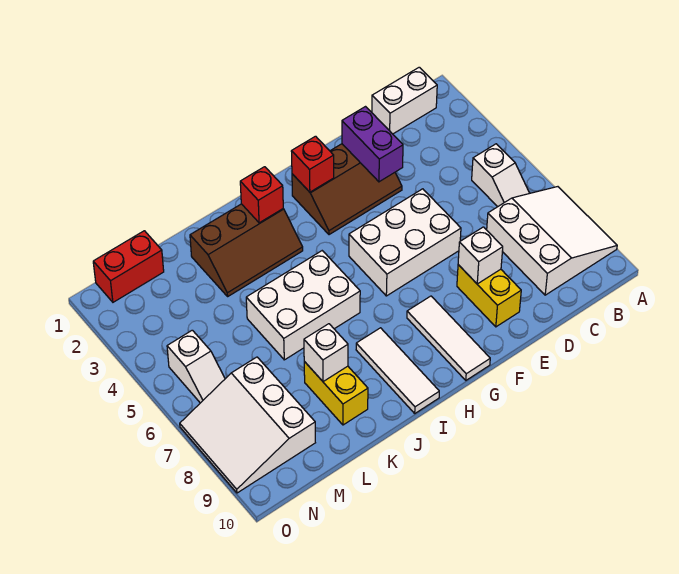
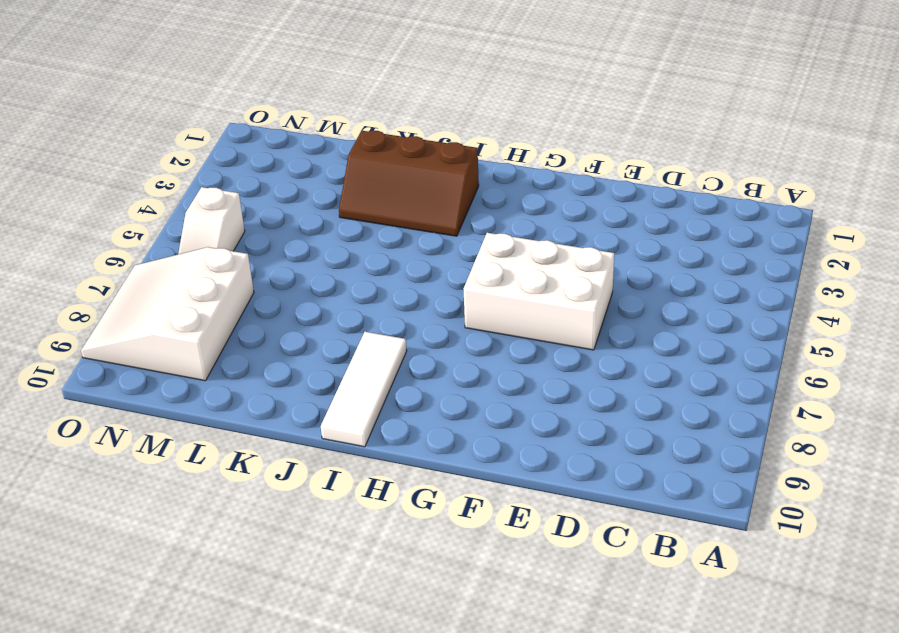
none -> white slope A7:C9 level 1 top C
none -> white brick B1:C1 level 1
none -> white slope B5:B6 level 1 top 5

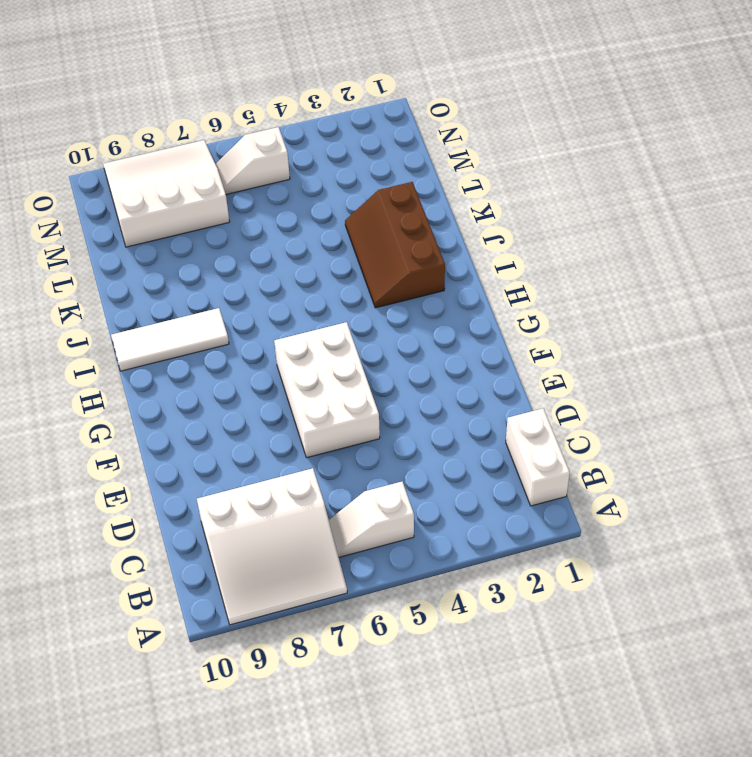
none -> brown slope E2:G3 level 1 top 2
none -> yellow brick E8:E9 level 1
none -> white tile G8:G10 level 1

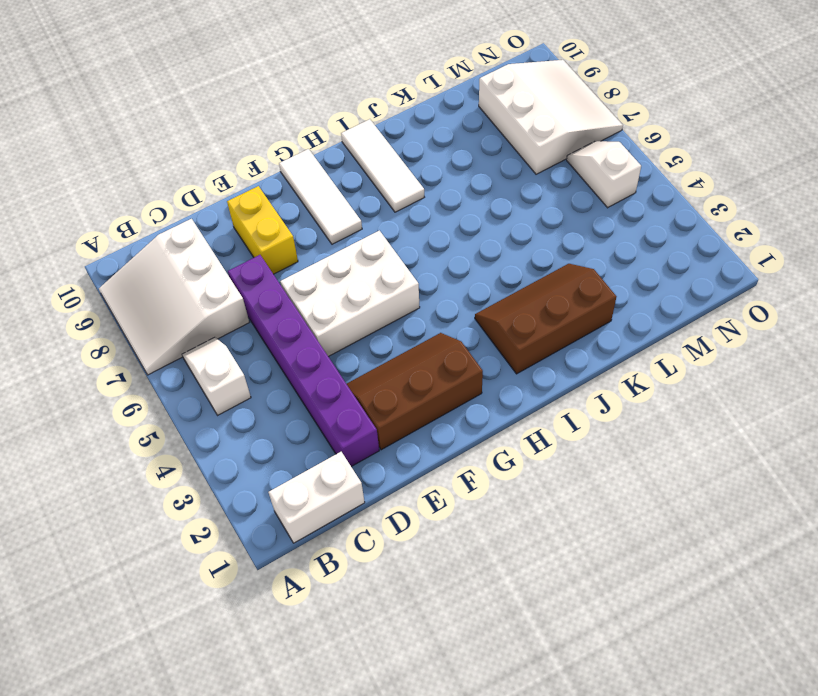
purple brick D2:D7 level 1 -> none
none -> white brick I5:K6 level 1
none -> yellow brick K8:K9 level 1
none -> red brick M1:N1 level 1

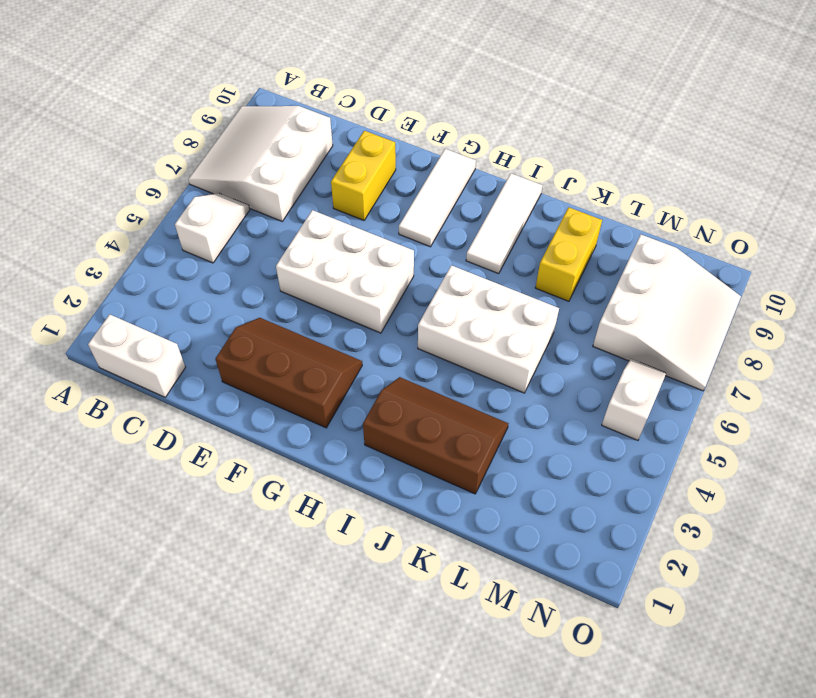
none -> red brick M1:N1 level 1
none -> purple brick E2:E3 level 2
none -> white brick E8 level 2

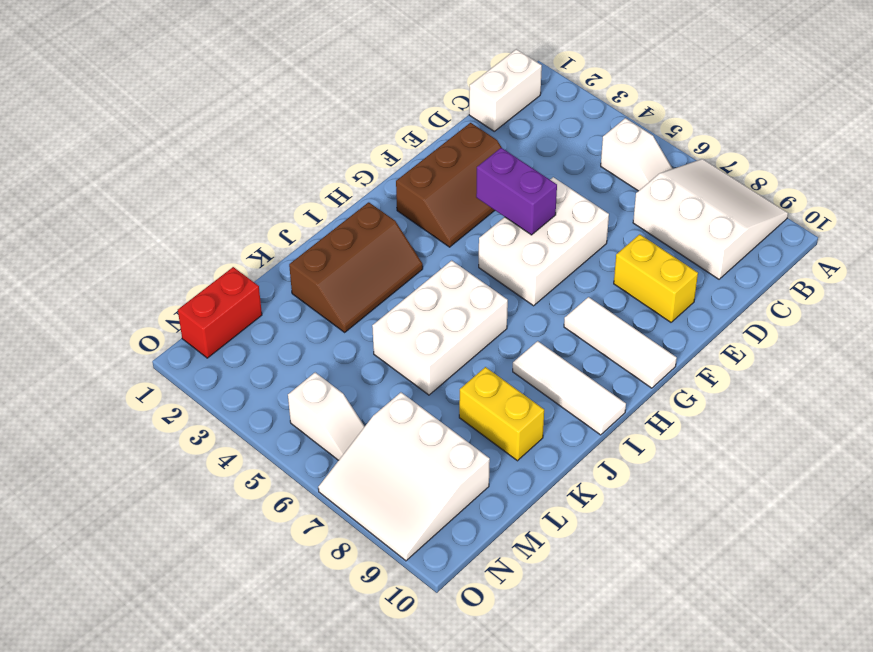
purple brick F4:F5 level 2 -> purple brick E2:E3 level 2
none -> white brick E8 level 2
none -> red brick G2 level 2
none -> red brick I2 level 2

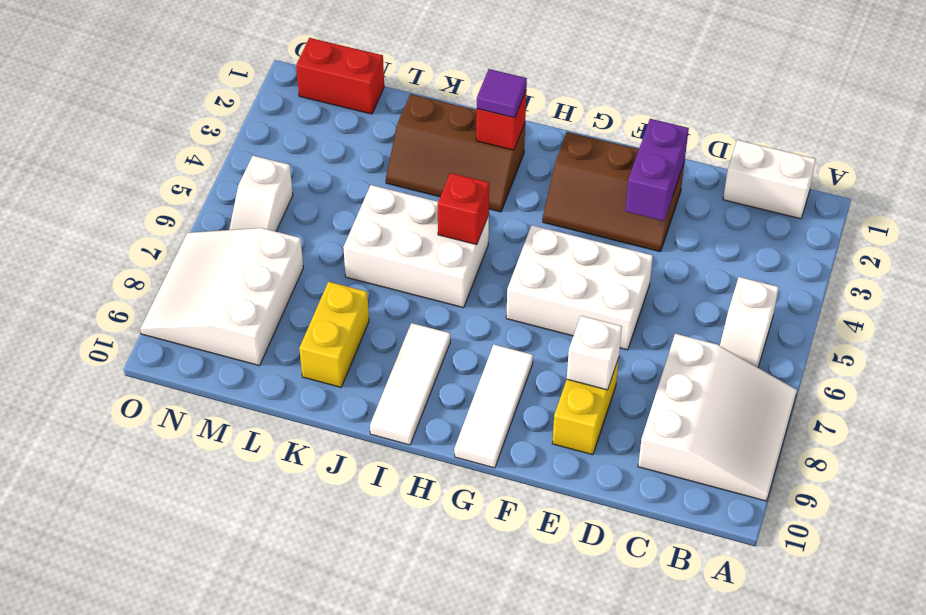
purple tile I2 level 3 -> none
red brick I5 level 2 -> red brick G2 level 2
none -> white brick K8 level 2

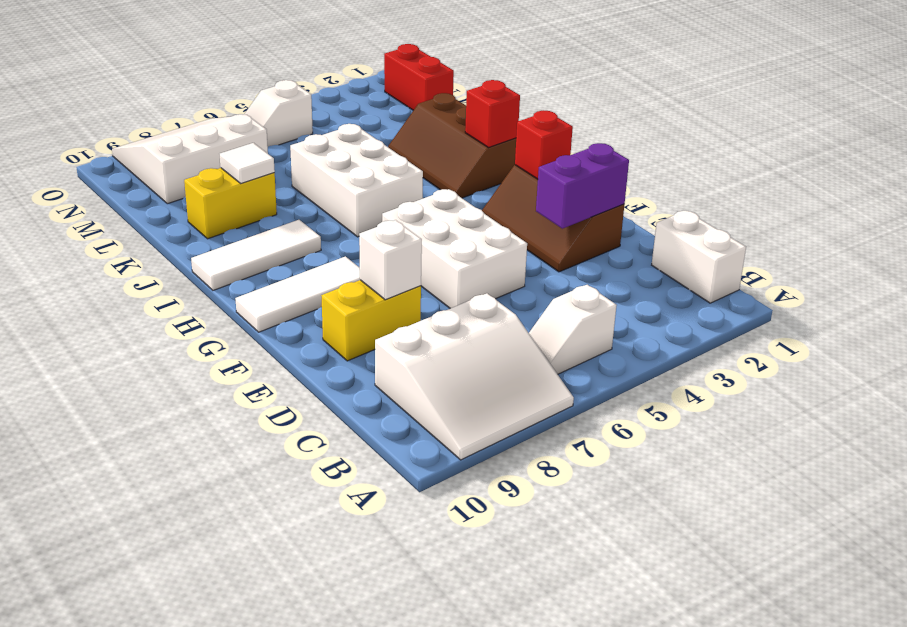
white tile K8 level 2 -> white brick K8 level 2

